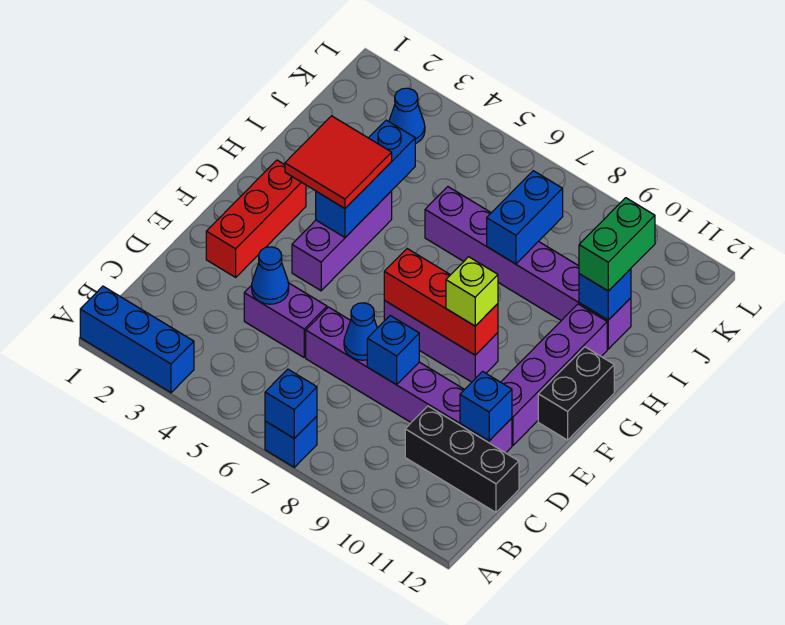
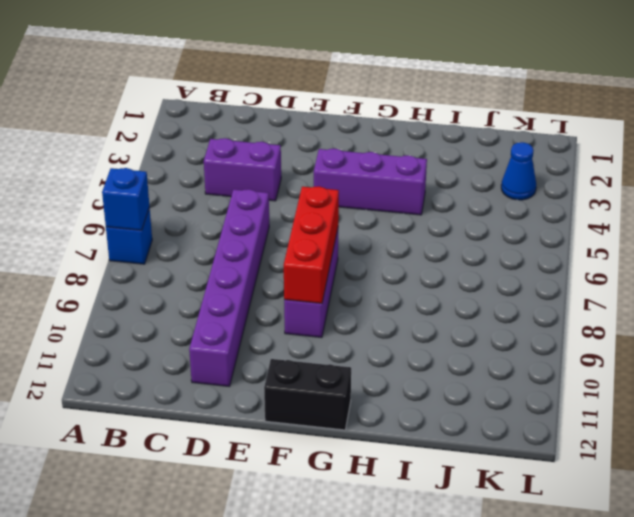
purple brick C4:D4 level 1 -> purple brick D4:D5 level 1
none -> blue brick A1:A3 level 1
none -> black brick C10:C12 level 1
none -> red brick E2:G2 level 1

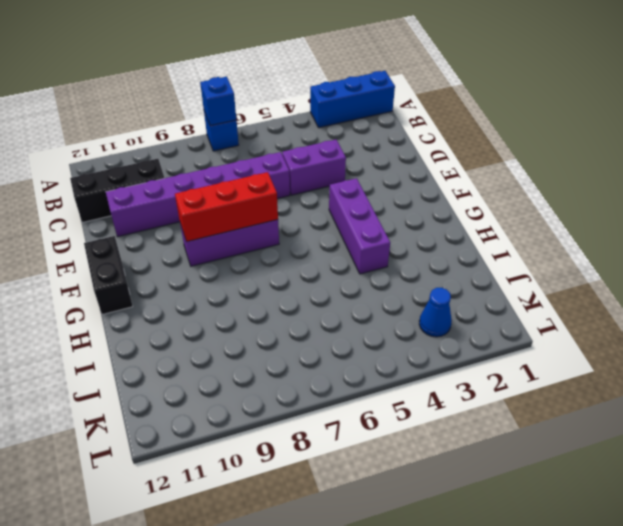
none -> red brick E2:G2 level 1
none -> purple brick E11:H11 level 1
none -> purple brick I6:I11 level 1

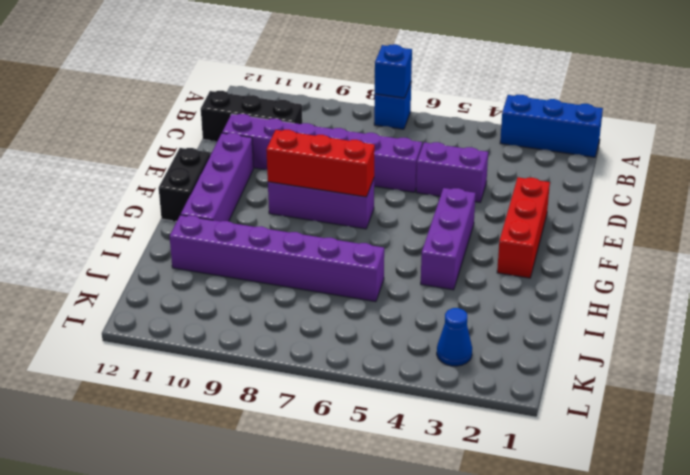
none -> blue cone D4 level 2
none -> blue cone D7 level 2
none -> blue brick D8 level 2

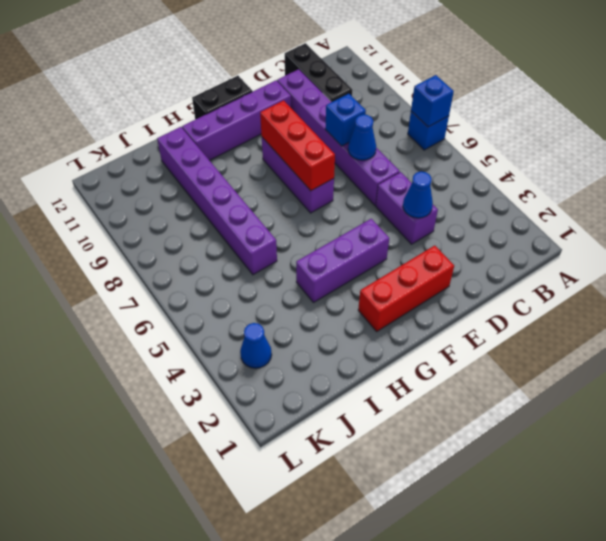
none -> blue brick A1:A3 level 1
none -> blue brick D11 level 2
none -> blue brick G4:I4 level 2

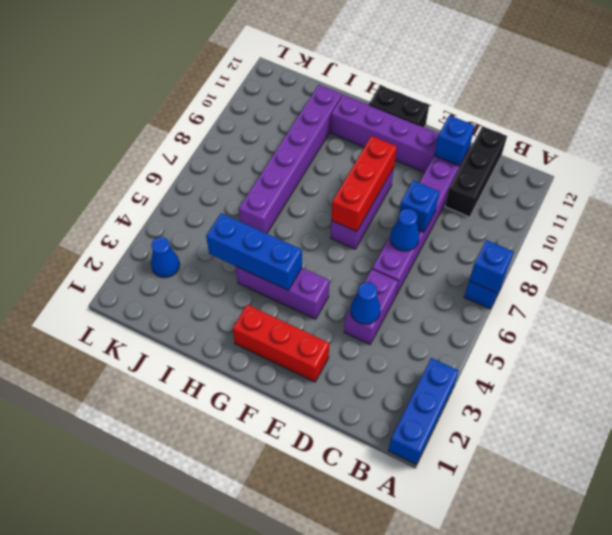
none -> blue brick I8:J8 level 2
none -> blue brick I11 level 2
none -> lime brick F9 level 3

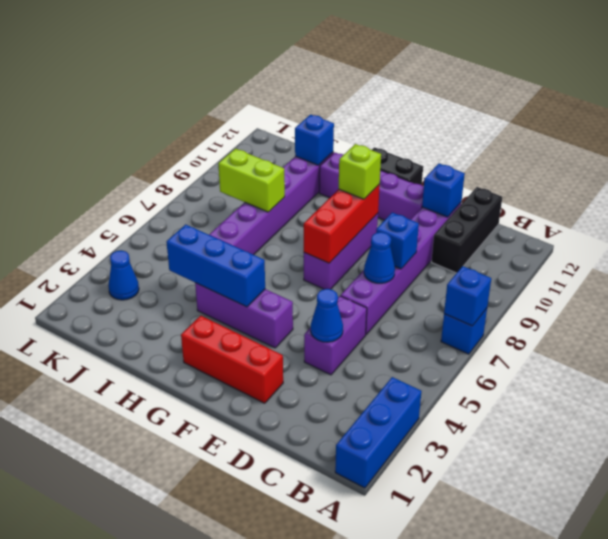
lime brick I8:J8 level 2 -> blue brick I8:J8 level 2
none -> red tile G3:H4 level 3
none -> green brick I11:J11 level 3

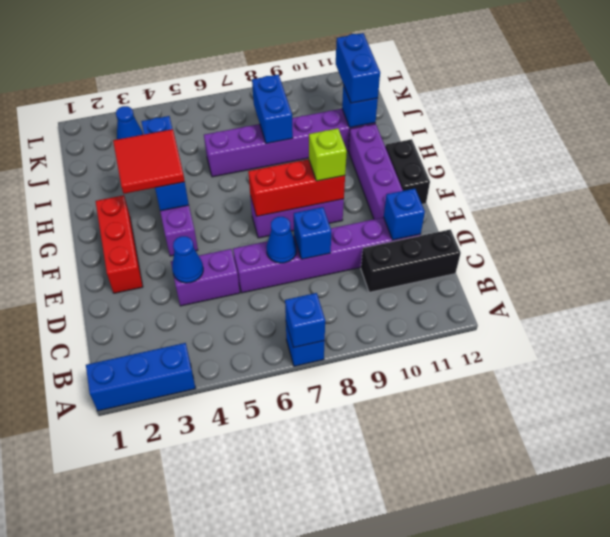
blue brick I11:J11 level 3 -> green brick I11:J11 level 3

